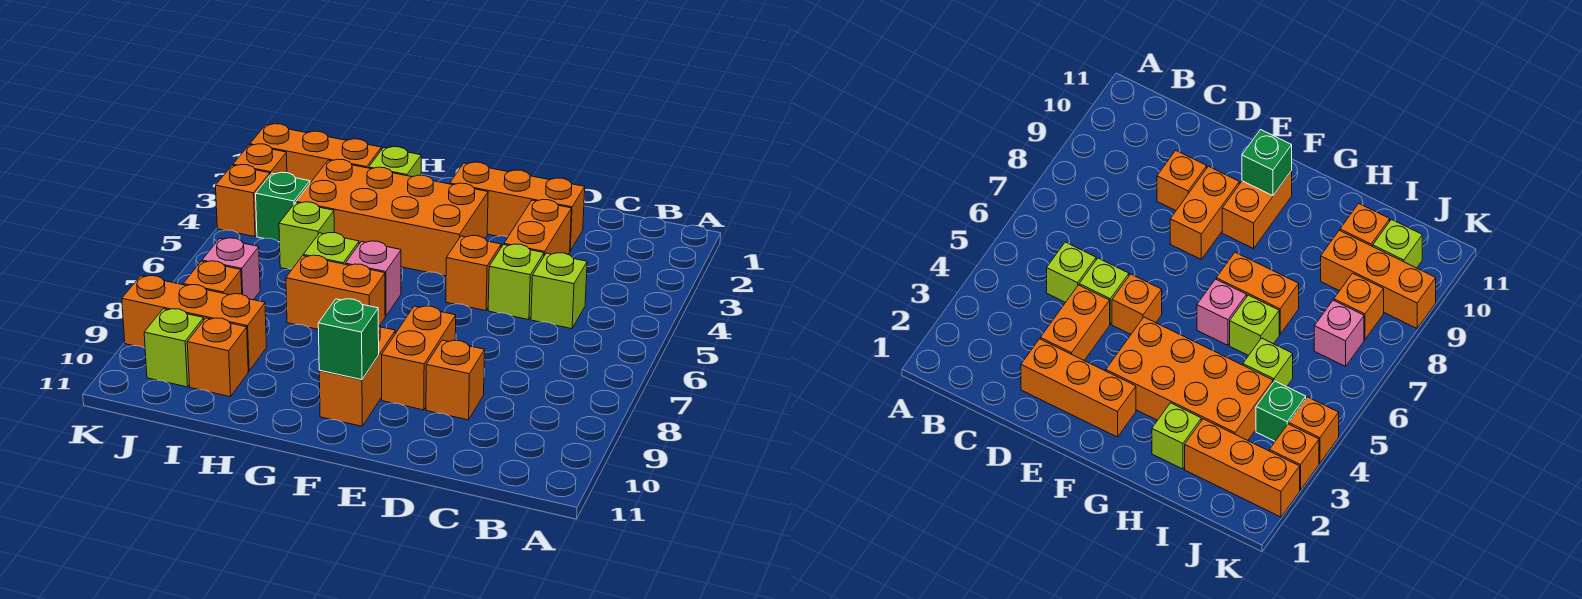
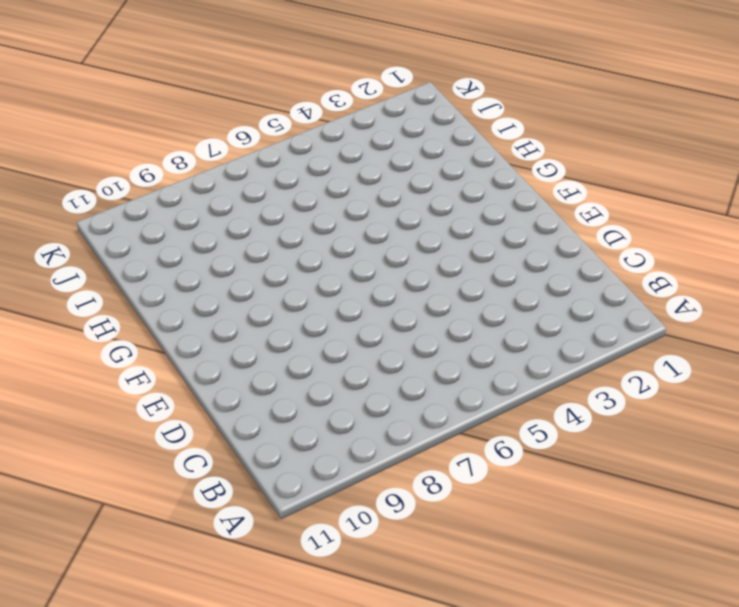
none -> lime brick C5 level 1
none -> orange brick D2:F2 level 1
none -> orange brick D3:D4 level 1

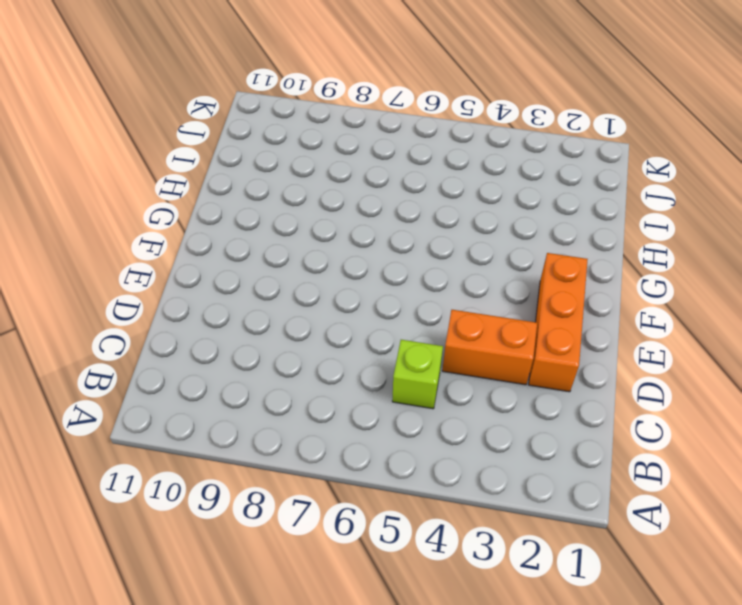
none -> lime brick D5 level 1
none -> orange brick D9 level 1
none -> orange brick E5 level 1

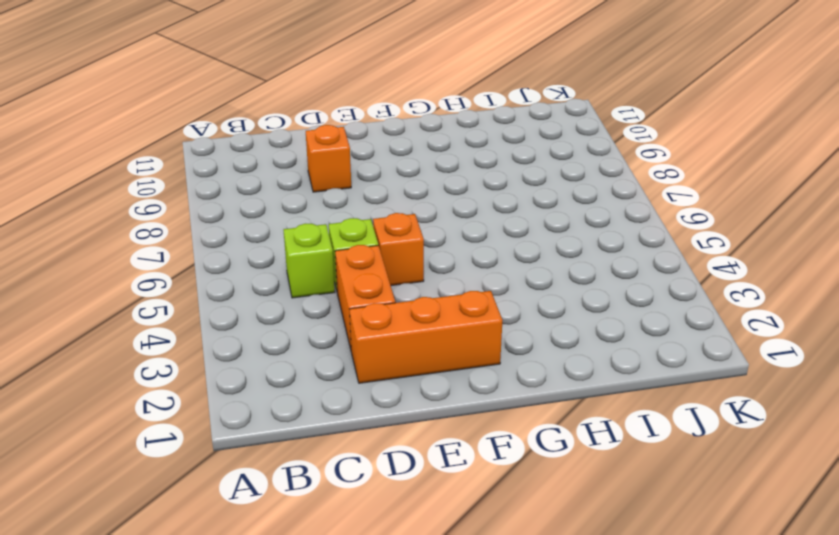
none -> orange brick E8:E9 level 1
none -> orange brick F3:I4 level 1
none -> orange brick F9:F10 level 1

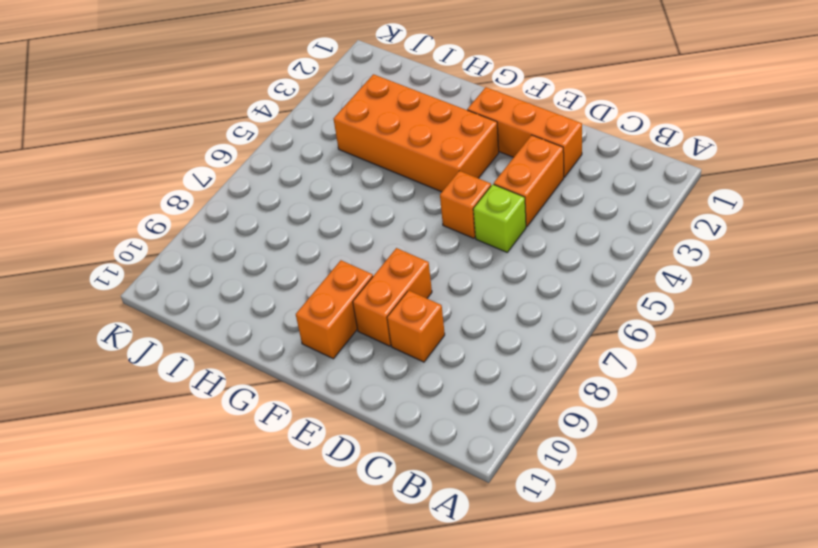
none -> lime brick C5 level 1
none -> pink brick G6 level 1
none -> orange brick G7:H7 level 1

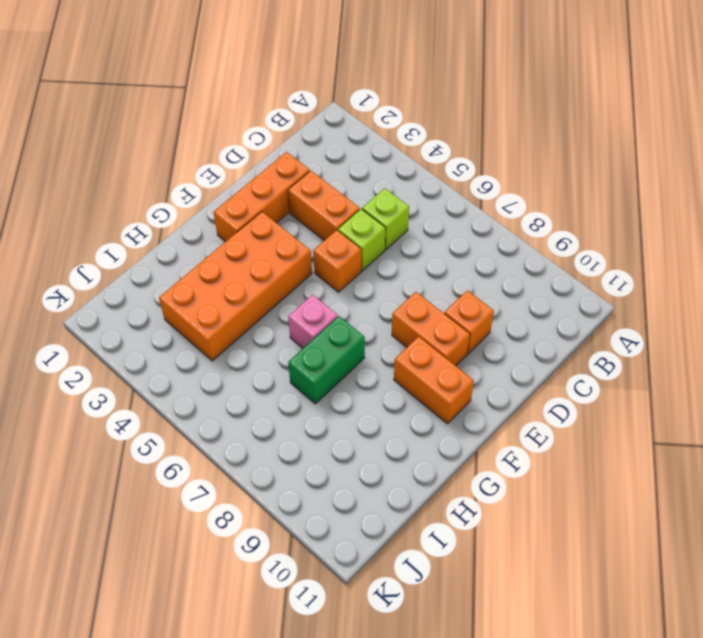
green brick G7:H7 level 1 -> orange brick G7:H7 level 1
none -> lime brick H2 level 1
none -> lime brick H6 level 1
none -> orange brick I2:K2 level 1

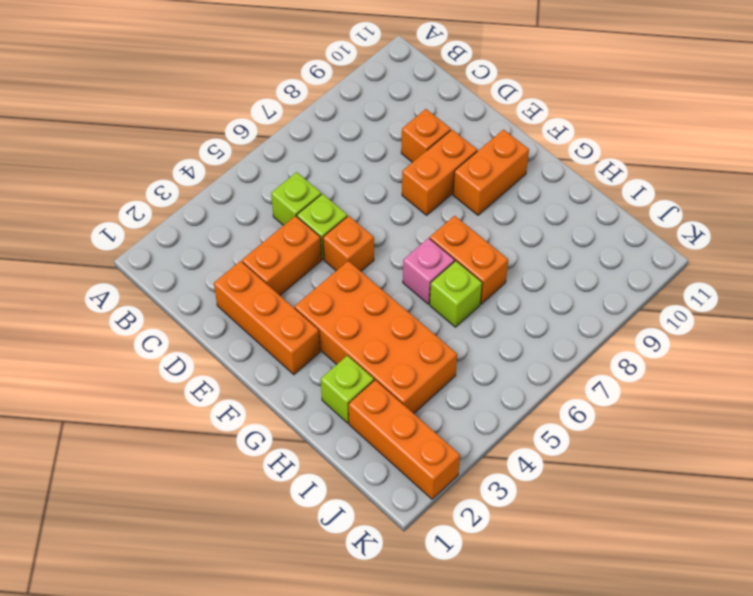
none -> lime brick I5 level 1
none -> orange brick I9:K9 level 1
none -> orange brick I10 level 1

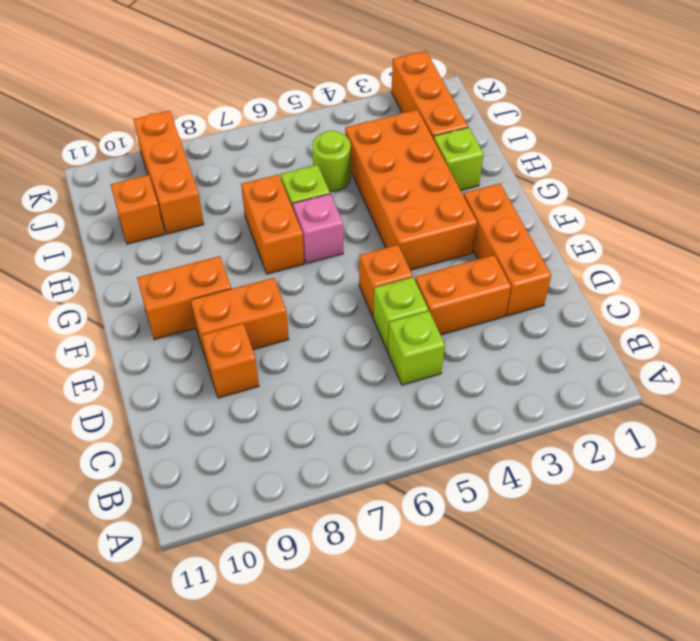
lime round brick I5 level 1 -> lime brick I5 level 1
none -> green brick J4 level 1
none -> pink brick J7 level 1
none -> orange brick J8 level 1

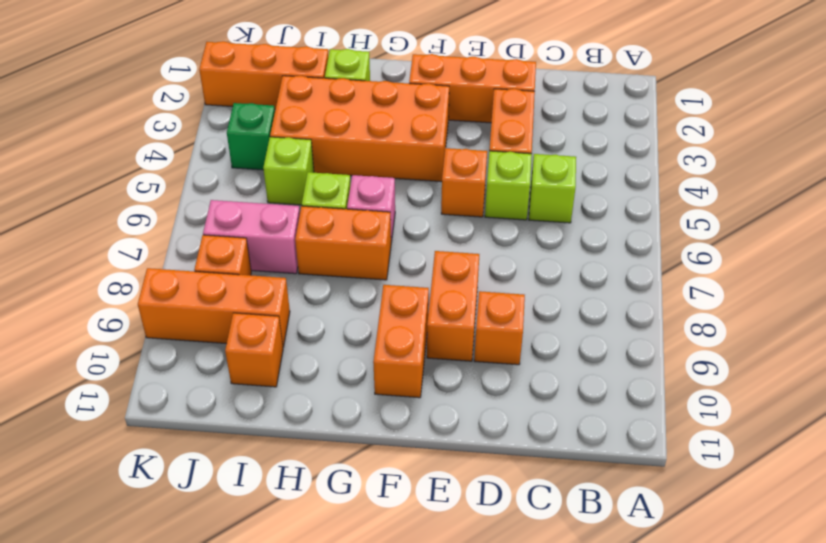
pink brick I7:J7 level 1 -> pink brick J7 level 1
none -> lime brick J10 level 1
none -> orange brick K3 level 1
none -> orange brick K4 level 1

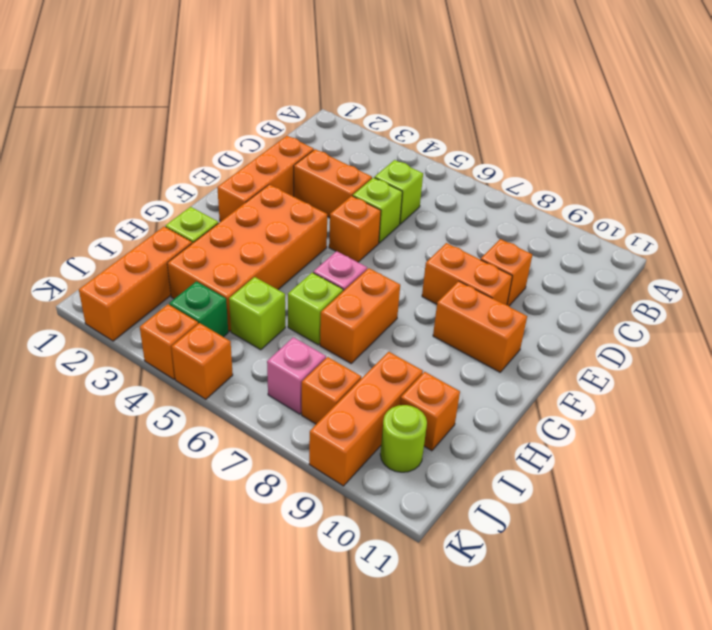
lime round brick J10 level 1 -> lime brick J10 level 1
orange brick K5 level 1 -> orange brick K3 level 1
none -> green brick F10 level 2

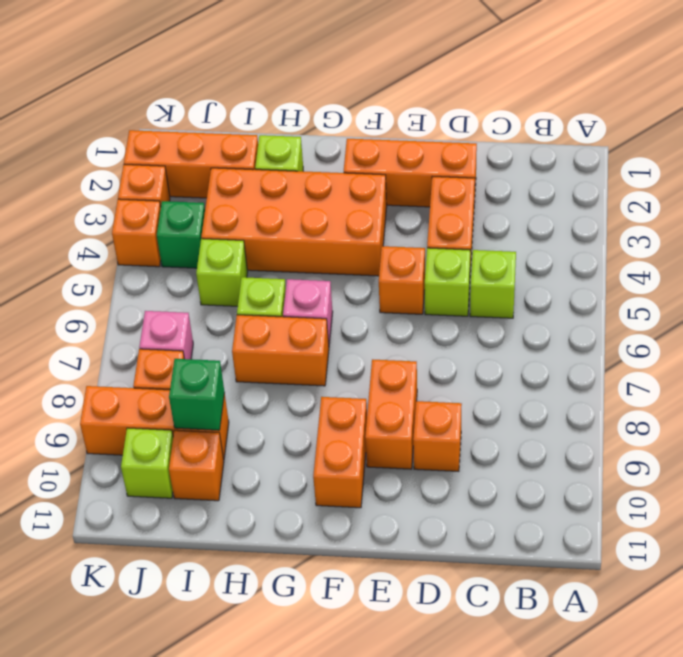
green brick I9 level 2 -> green brick F10 level 2

